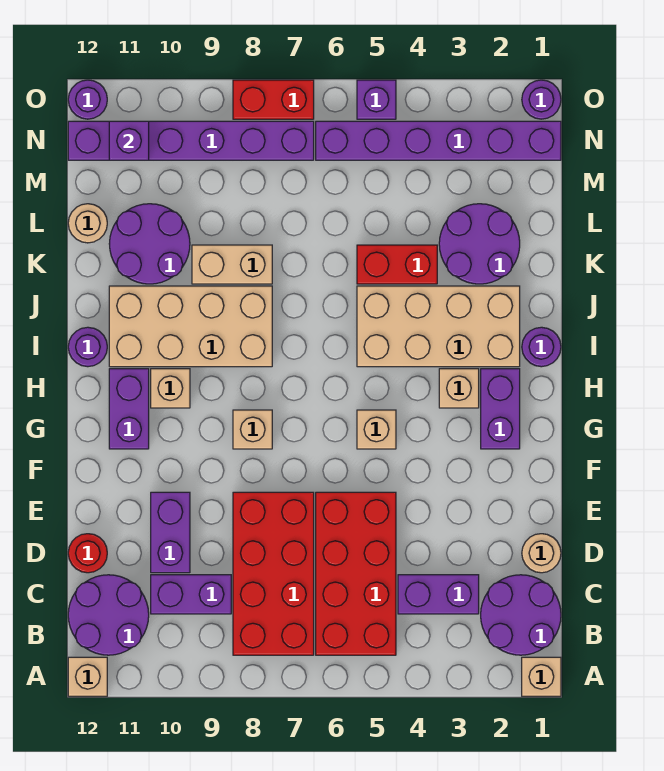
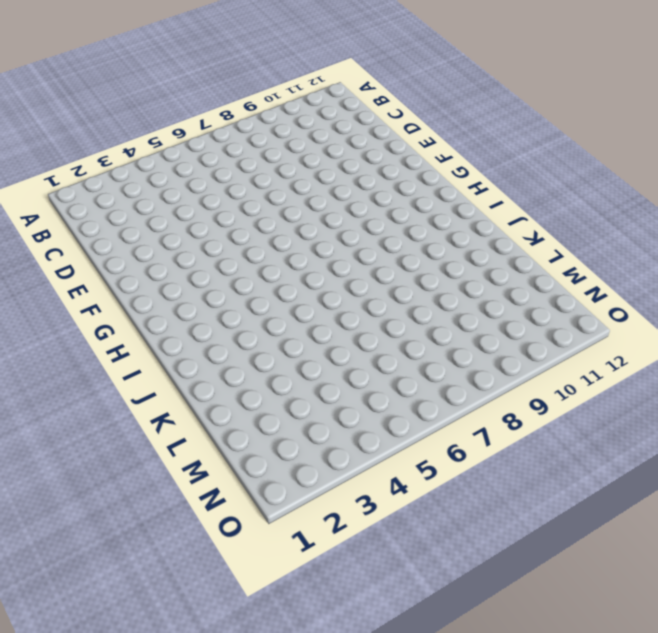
none -> tan brick A1 level 1
none -> tan brick A12 level 1
none -> purple round brick B1:C2 level 1
none -> red brick B5:E6 level 1

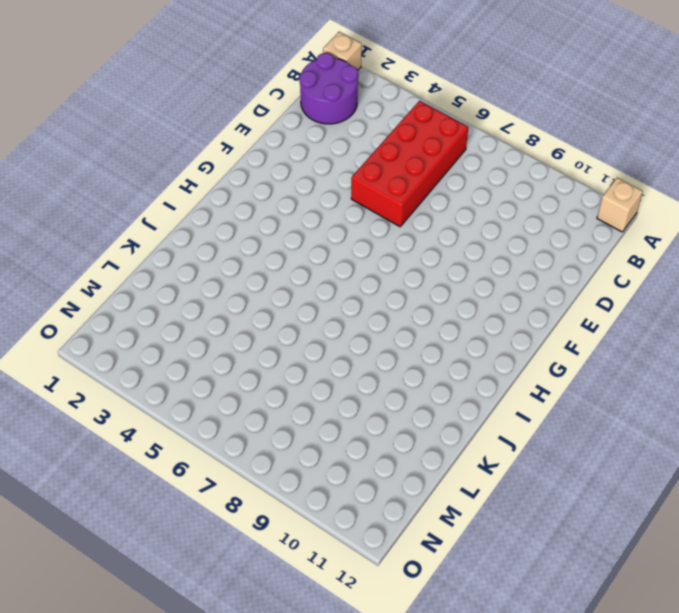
none -> red brick B7:E8 level 1
none -> purple round brick B11:C12 level 1
none -> purple brick C3:C4 level 1
none -> purple brick C9:C10 level 1

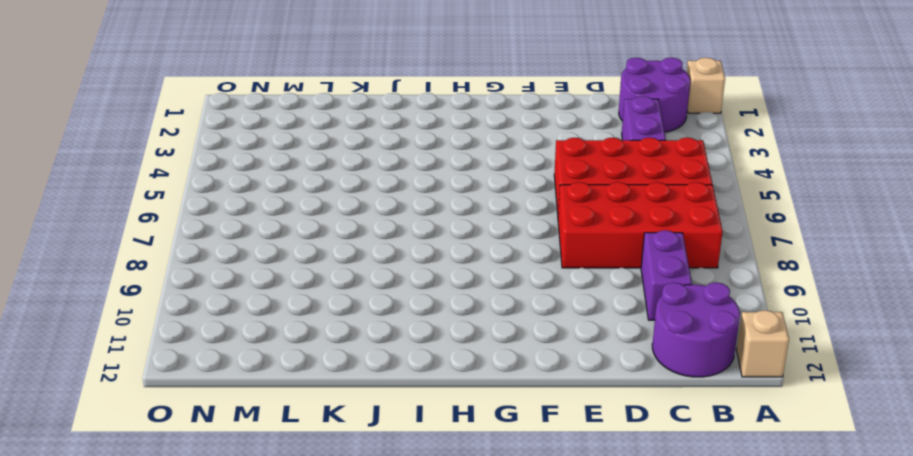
none -> tan round brick D1 level 1
none -> purple brick D10:E10 level 1
none -> red round brick D12 level 1
none -> purple brick G2:H2 level 1

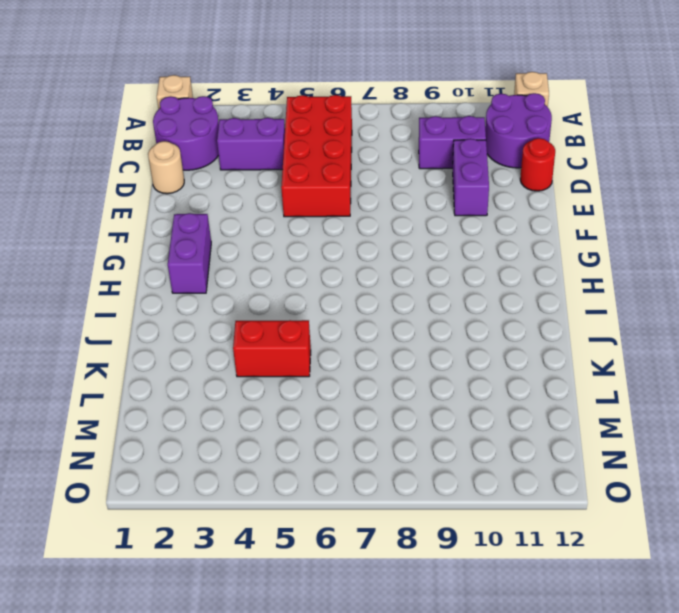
none -> red brick B7:E8 level 1
none -> tan brick G5 level 1
none -> tan brick G8 level 1
none -> purple brick G11:H11 level 1

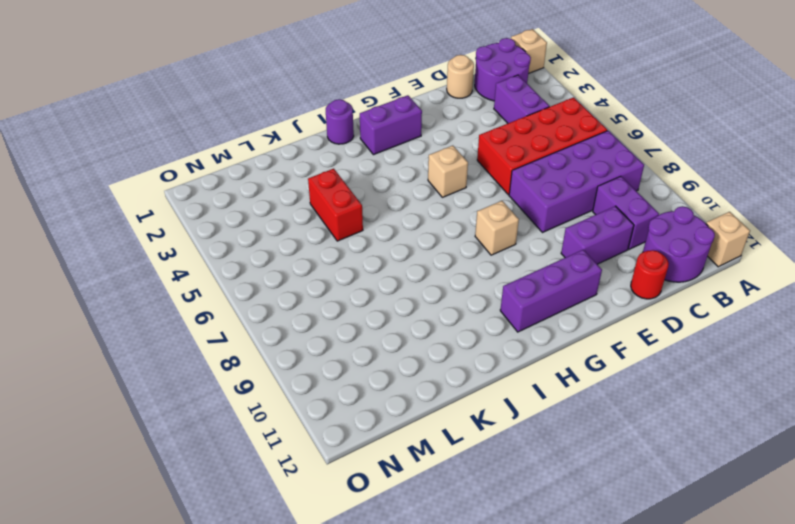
purple brick B7:E8 level 1 -> red brick B7:E8 level 1
purple brick F11:H11 level 1 -> purple brick G11:H11 level 1
none -> tan brick H3 level 1
none -> tan brick H10 level 1
none -> tan brick I2:J5 level 1
none -> tan brick I8:J11 level 1

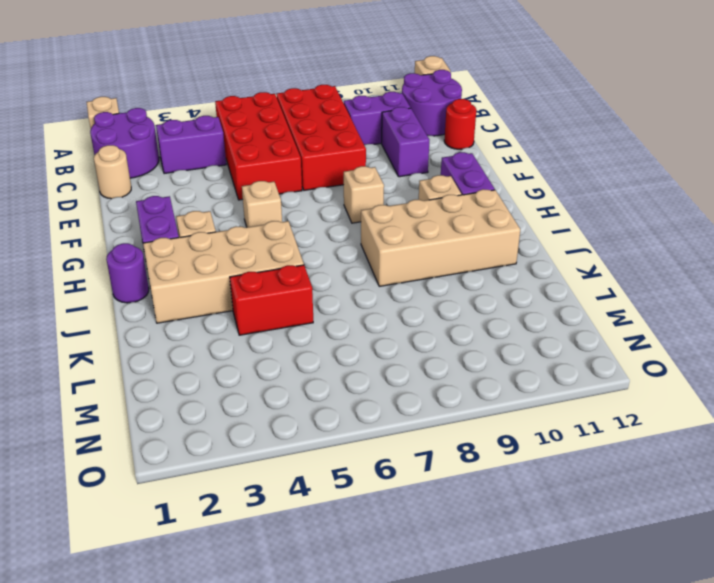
none -> purple round brick I12 level 1
none -> purple round brick K2:L3 level 1
none -> tan brick K8:K9 level 1
none -> purple round brick K10:L11 level 1

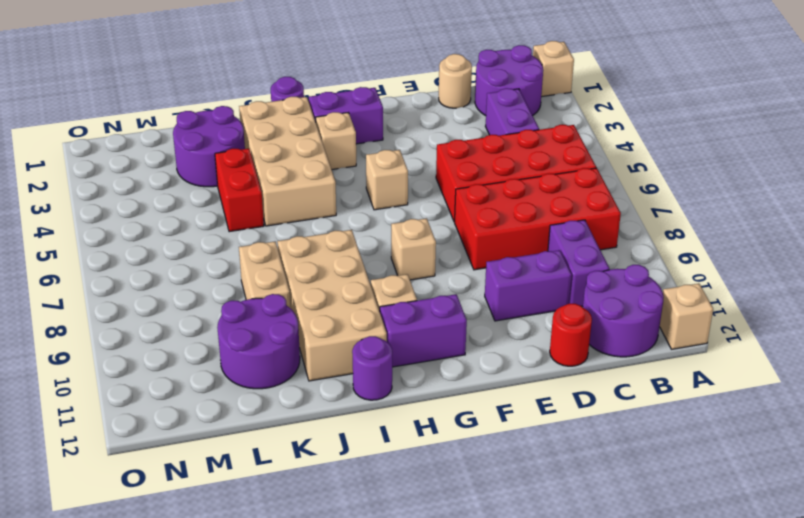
none -> tan round brick L12 level 1
none -> purple brick N1:N6 level 1
none -> purple brick N7:N12 level 1
none -> purple round brick O1 level 1

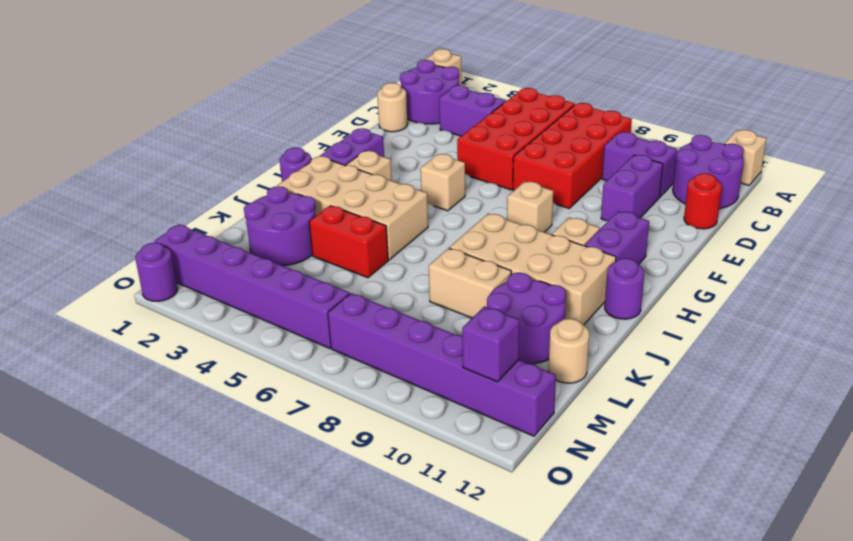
none -> purple brick O5 level 1
none -> red brick O7:O8 level 1
none -> purple round brick O12 level 1

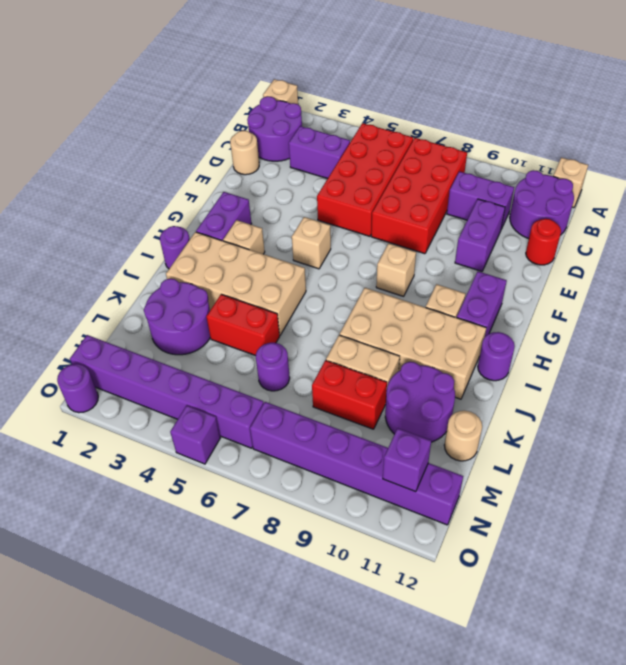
purple round brick L6 level 1 -> purple round brick O12 level 1
red brick L8:L9 level 1 -> red brick O7:O8 level 1

